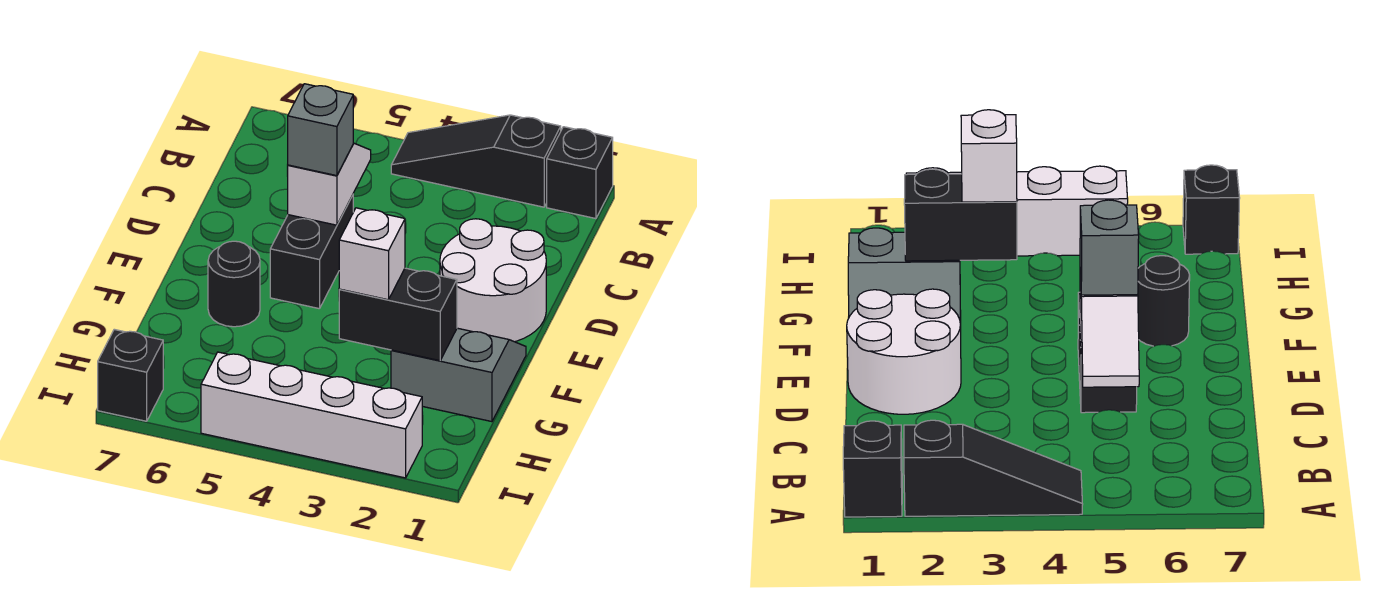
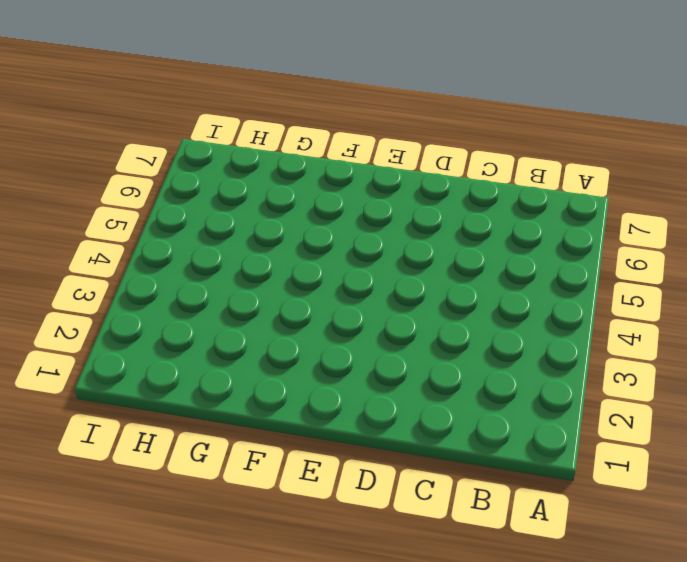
none -> black brick A1 level 1
none -> black slope A2:A4 level 1 top 2
none -> white round brick D1:E2 level 1

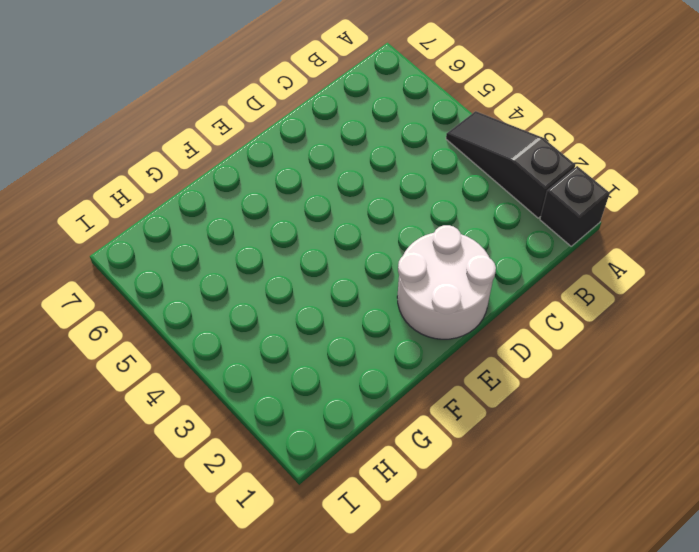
none -> black brick D5:E5 level 1
none -> grey slope F1:G2 level 1 top G
none -> black round brick F6 level 1

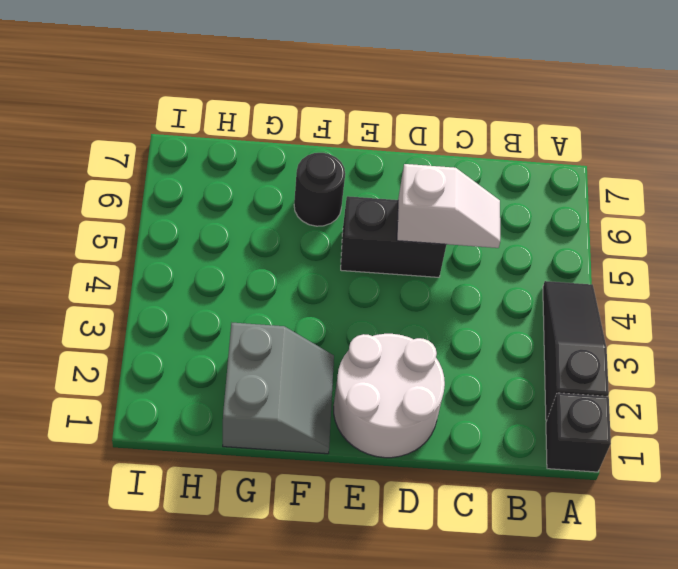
none -> white brick I2:I5 level 1
none -> black brick I7 level 1
none -> black brick G2:G3 level 2

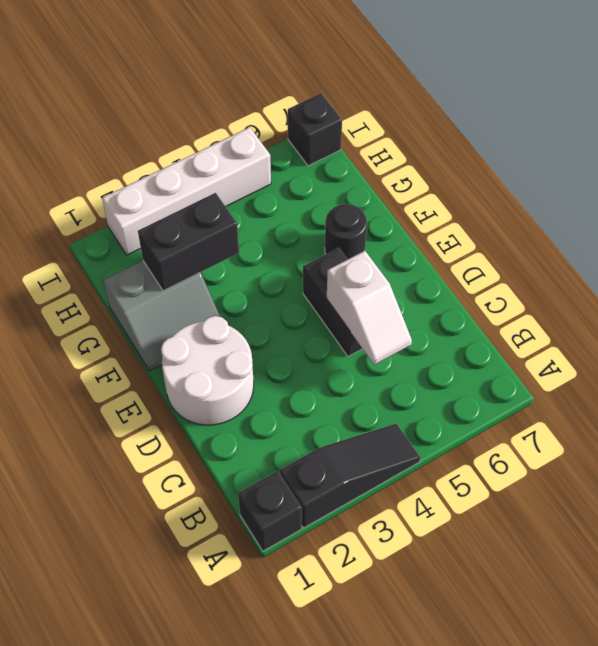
none -> grey brick D5 level 3
none -> white brick G3 level 3

